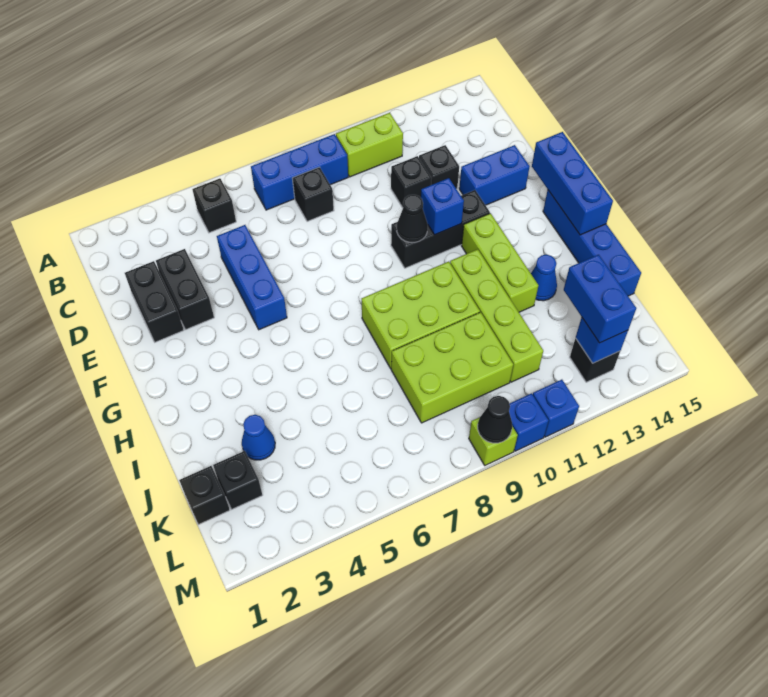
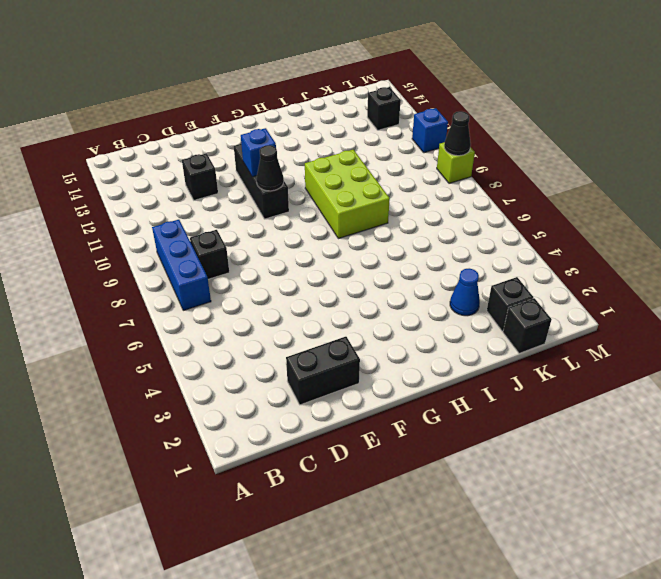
none -> black brick B5 level 1
none -> lime brick B10:B11 level 1
none -> black brick D3:E3 level 1
none -> blue brick D5:F5 level 1

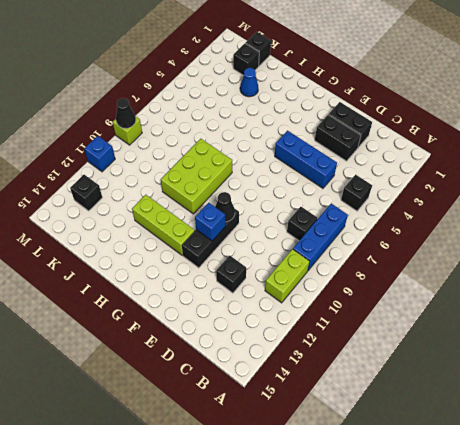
none -> black brick D11 level 1
none -> blue brick E13:E14 level 1
none -> blue brick G15:J15 level 1
none -> lime brick H11:K11 level 1

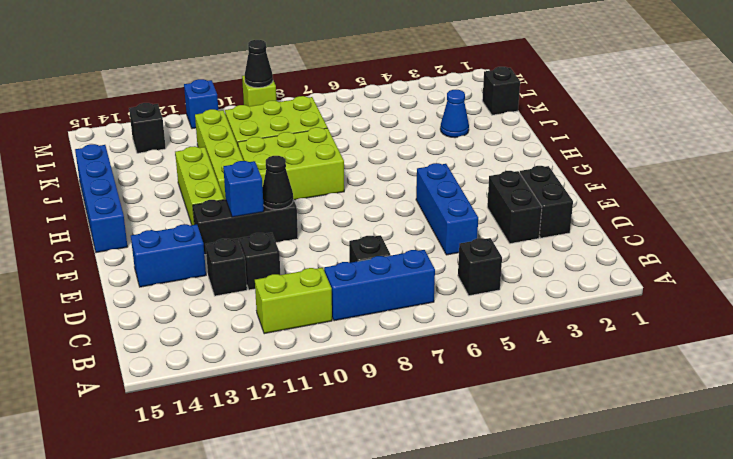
none -> blue cone I13 level 1
none -> black brick K2 level 1
none -> blue brick M10 level 1
none -> blue brick F15:H15 level 2

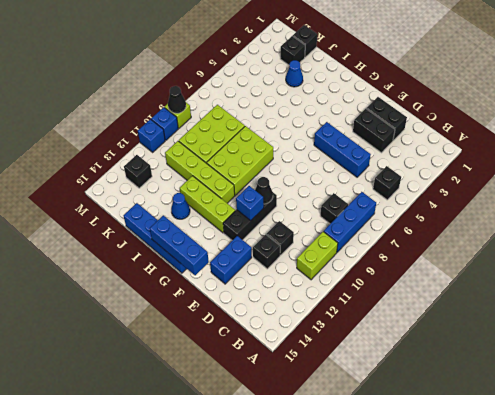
none -> blue brick L13 level 2
none -> blue brick K13:L13 level 3

